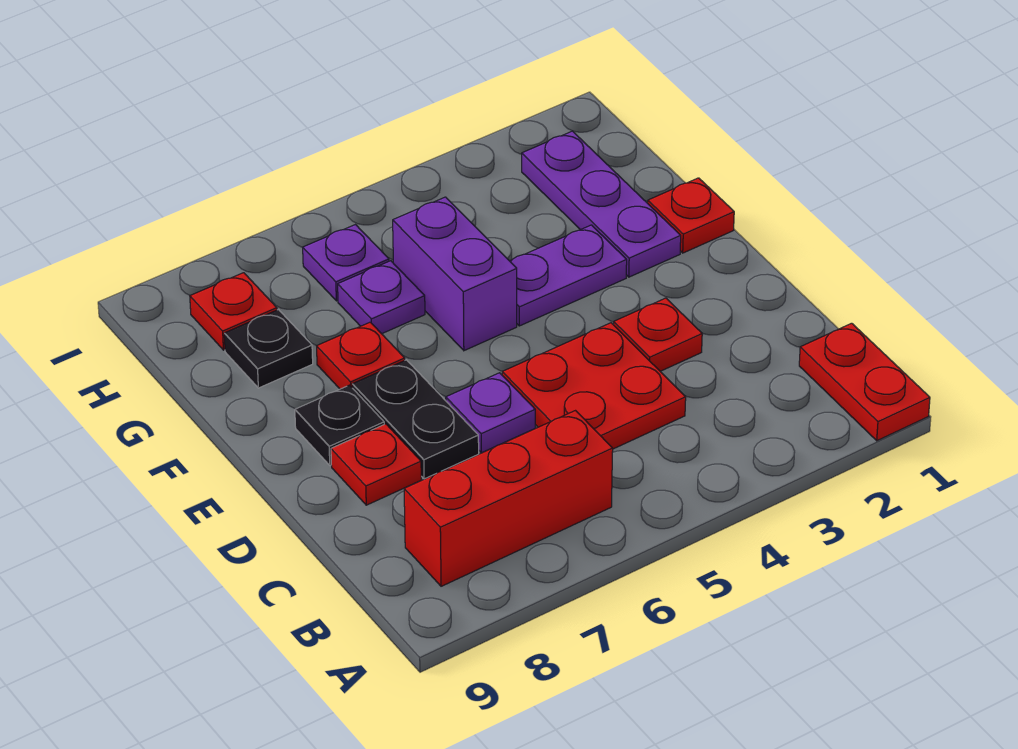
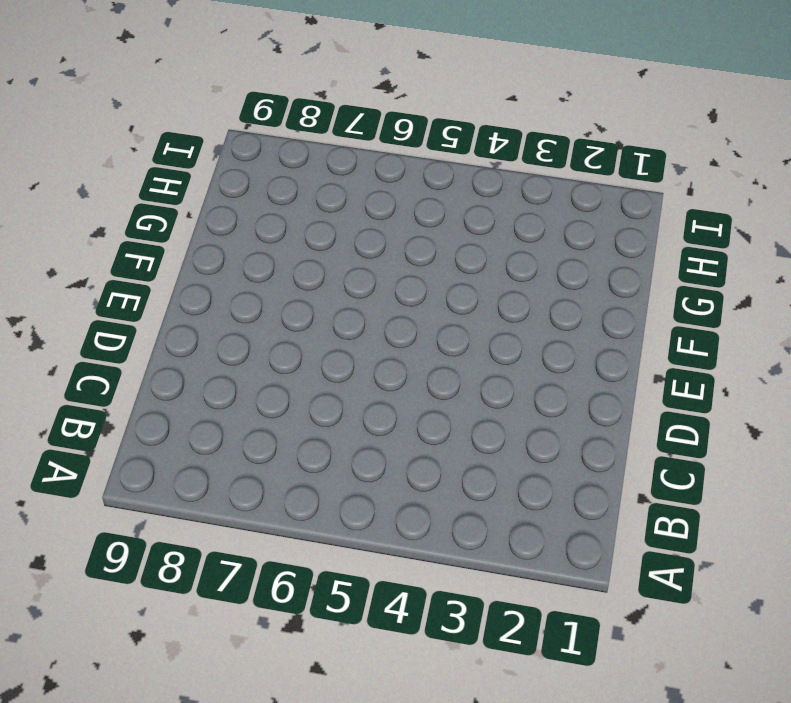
none -> red plate A1:B1 level 1
none -> red brick B6:B8 level 1
none -> red plate C4:D5 level 1

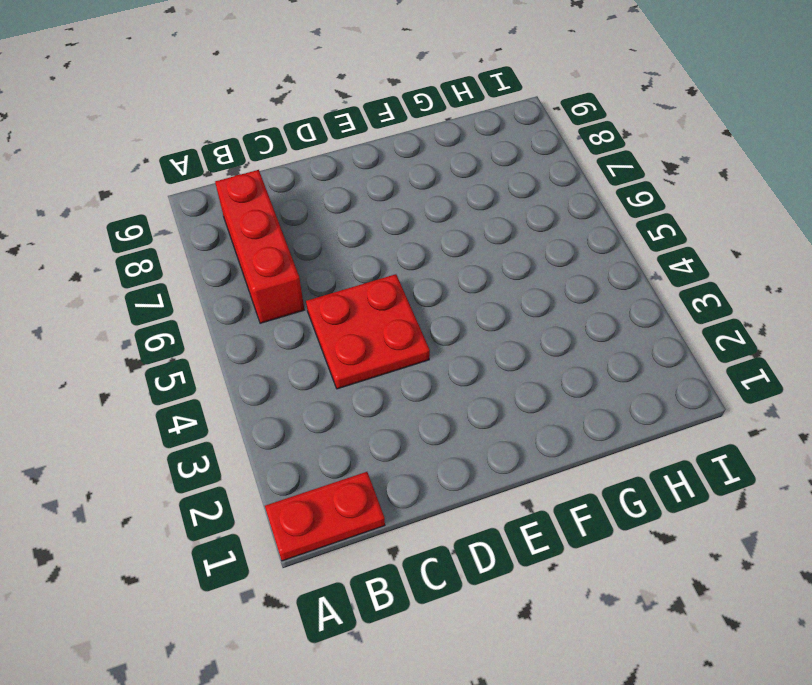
none -> red plate D3 level 1
none -> purple plate D6 level 1
none -> black plate D7:E7 level 1

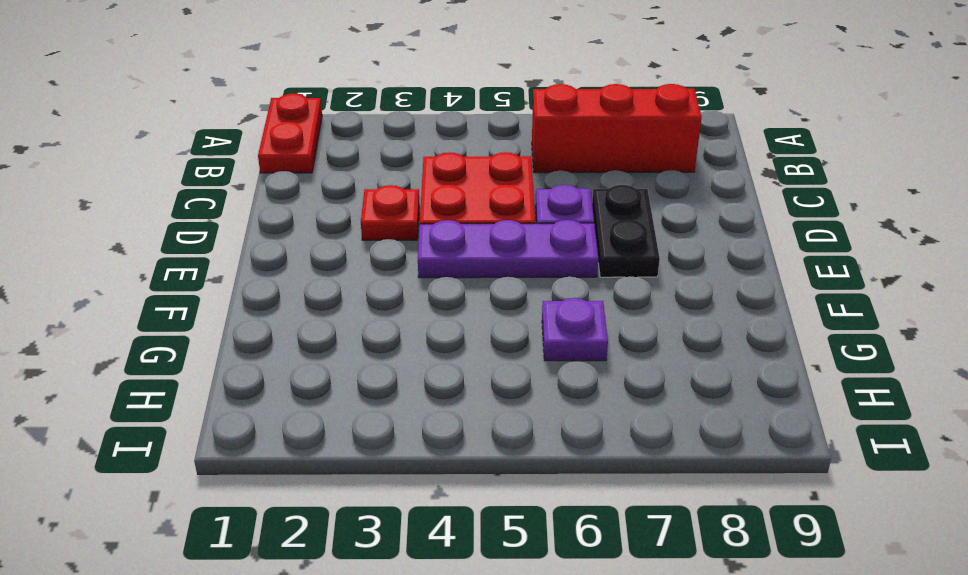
purple plate E4:E6 level 1 -> purple plate F2:H2 level 1
none -> red plate D8 level 1
none -> black plate E8 level 1
none -> red plate F1 level 1

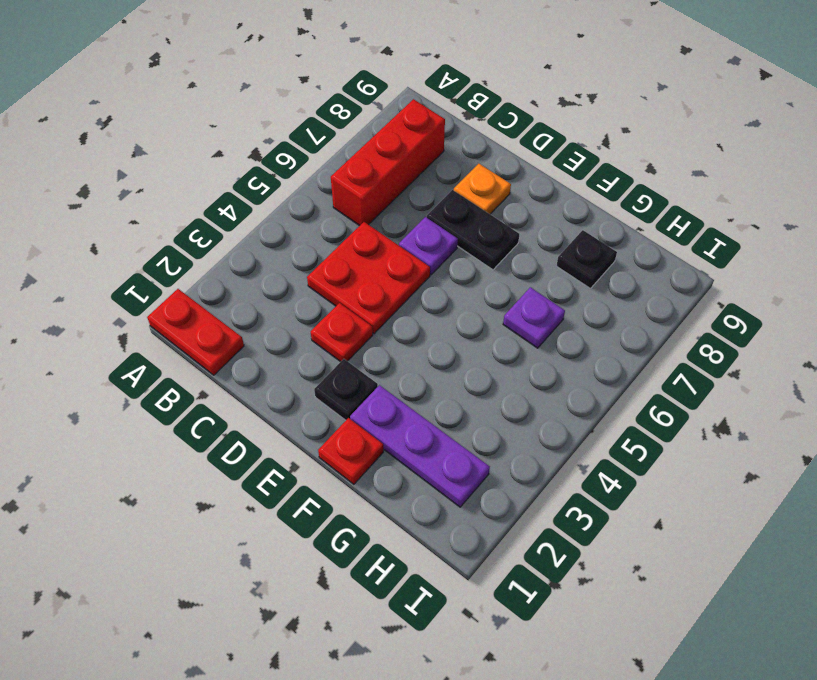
orange plate D8 level 1 -> red plate D8 level 1
black plate E2 level 1 -> black plate E8 level 1
none -> purple plate F3:F4 level 1
none -> purple brick F5:G5 level 1
none -> red plate F7 level 1

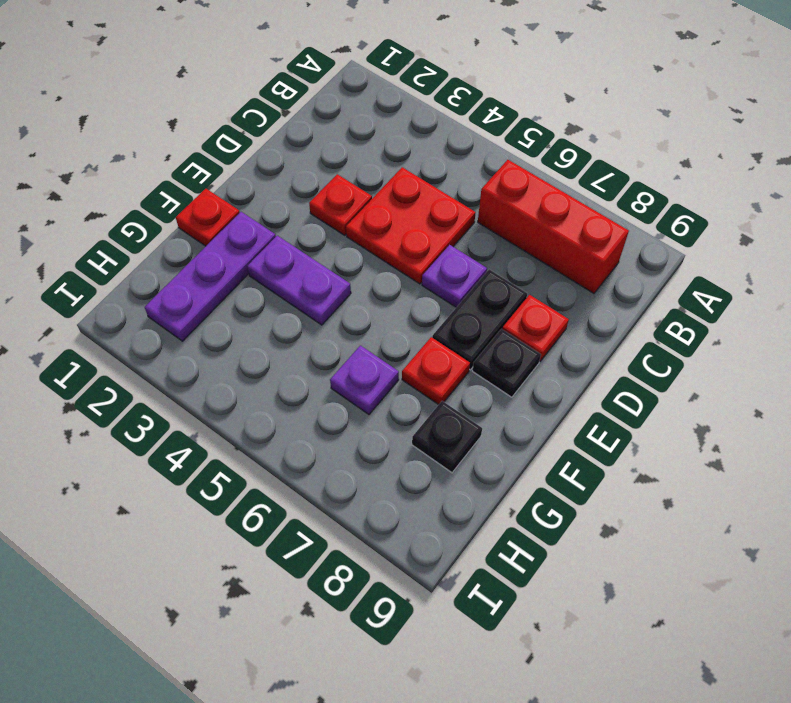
none -> red plate A1:B1 level 1
none -> purple brick F5:G5 level 1
none -> purple plate H6 level 1

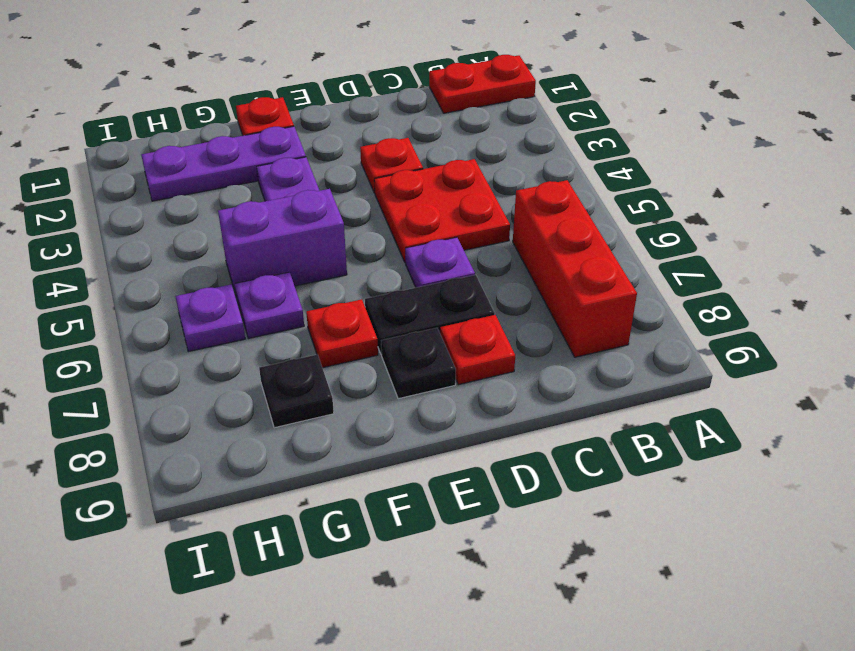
none -> red plate H8 level 1

